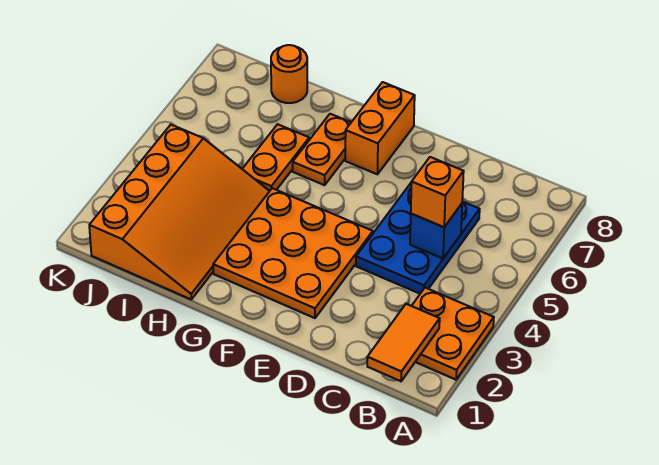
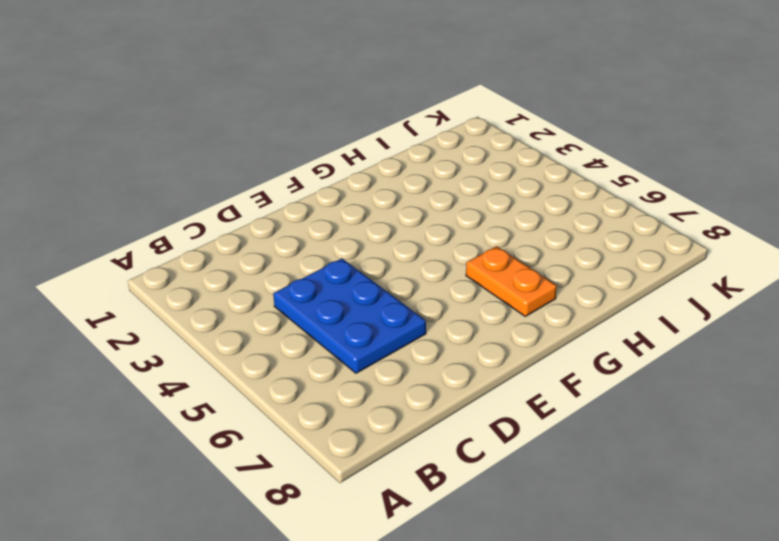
none -> orange plate A2:B3 level 1
none -> orange plate E2:G4 level 1

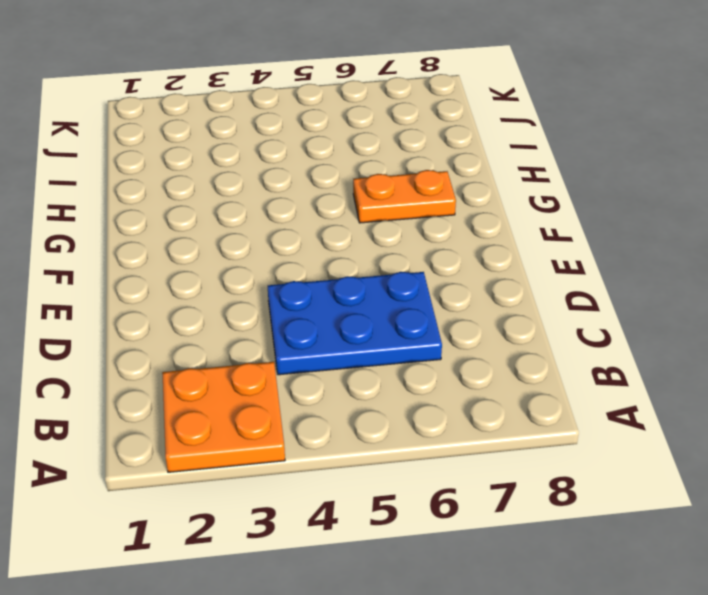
none -> orange plate E2:G4 level 1
none -> orange brick F7:F8 level 1

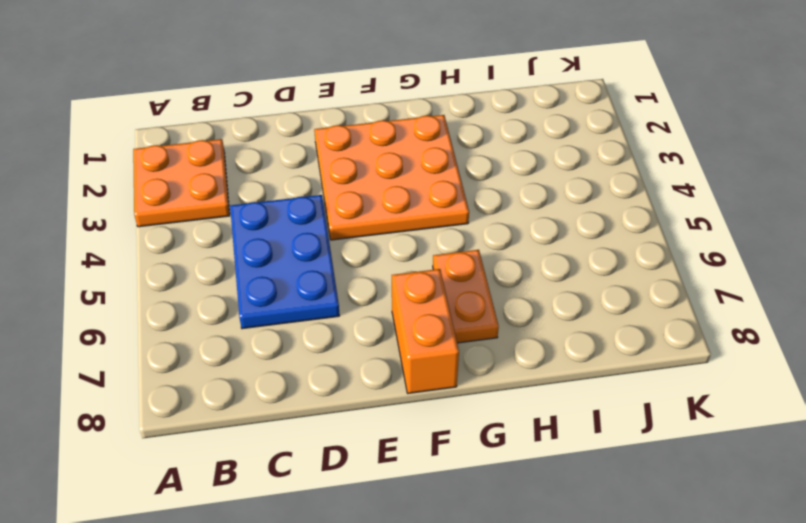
none -> orange slope H1:J4 level 1 top J
none -> orange plate H5:H6 level 1

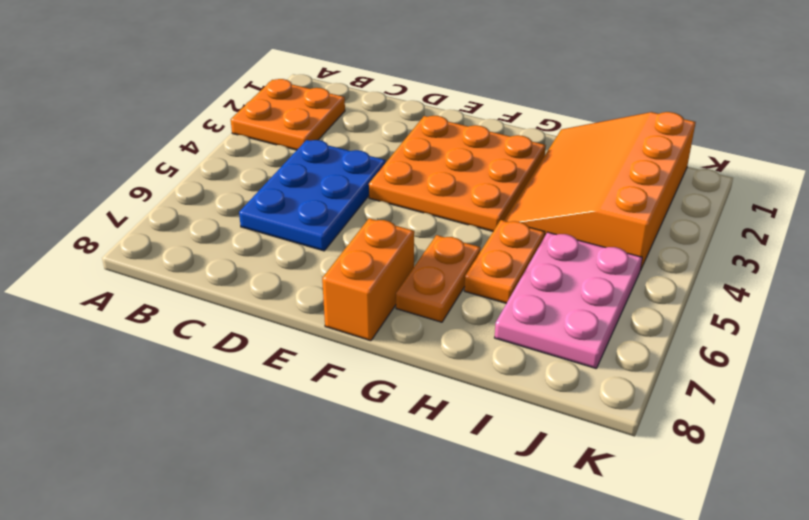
pink plate I5:J7 level 1 -> none
none -> orange round brick I8 level 1
none -> orange tile B1:B2 level 2

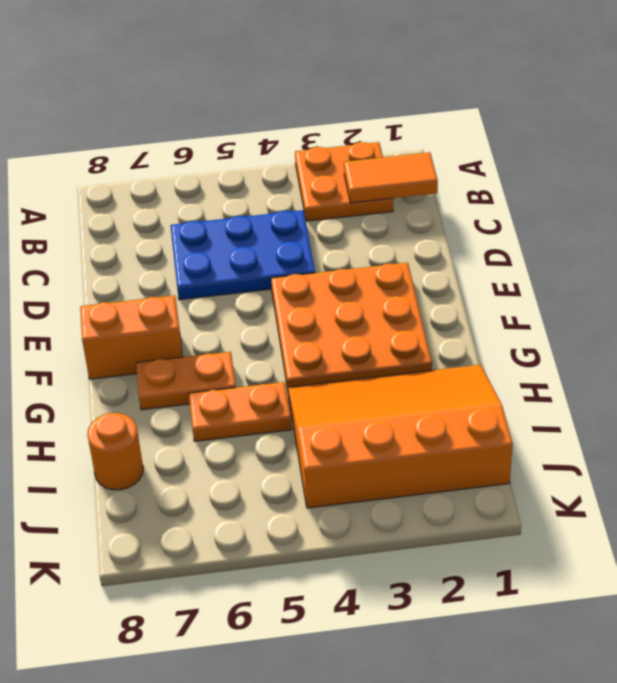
none -> blue brick C5 level 2
none -> orange brick C5 level 3

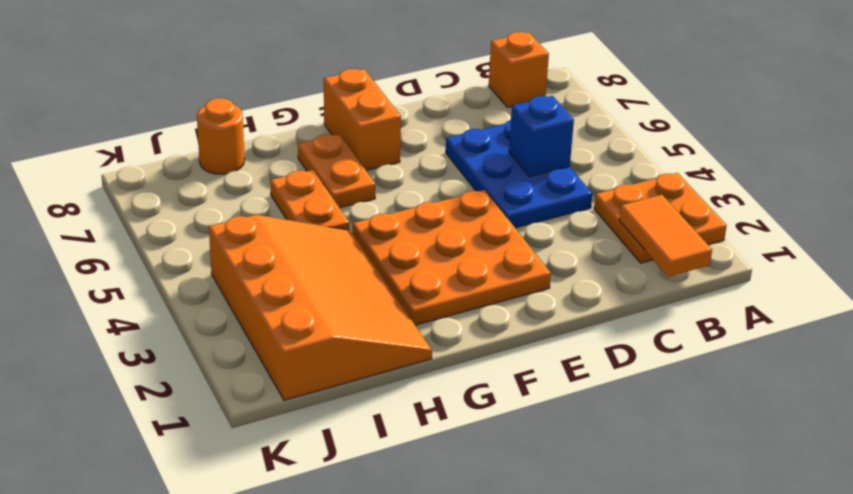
orange brick B8 level 1 -> orange brick C5 level 3

